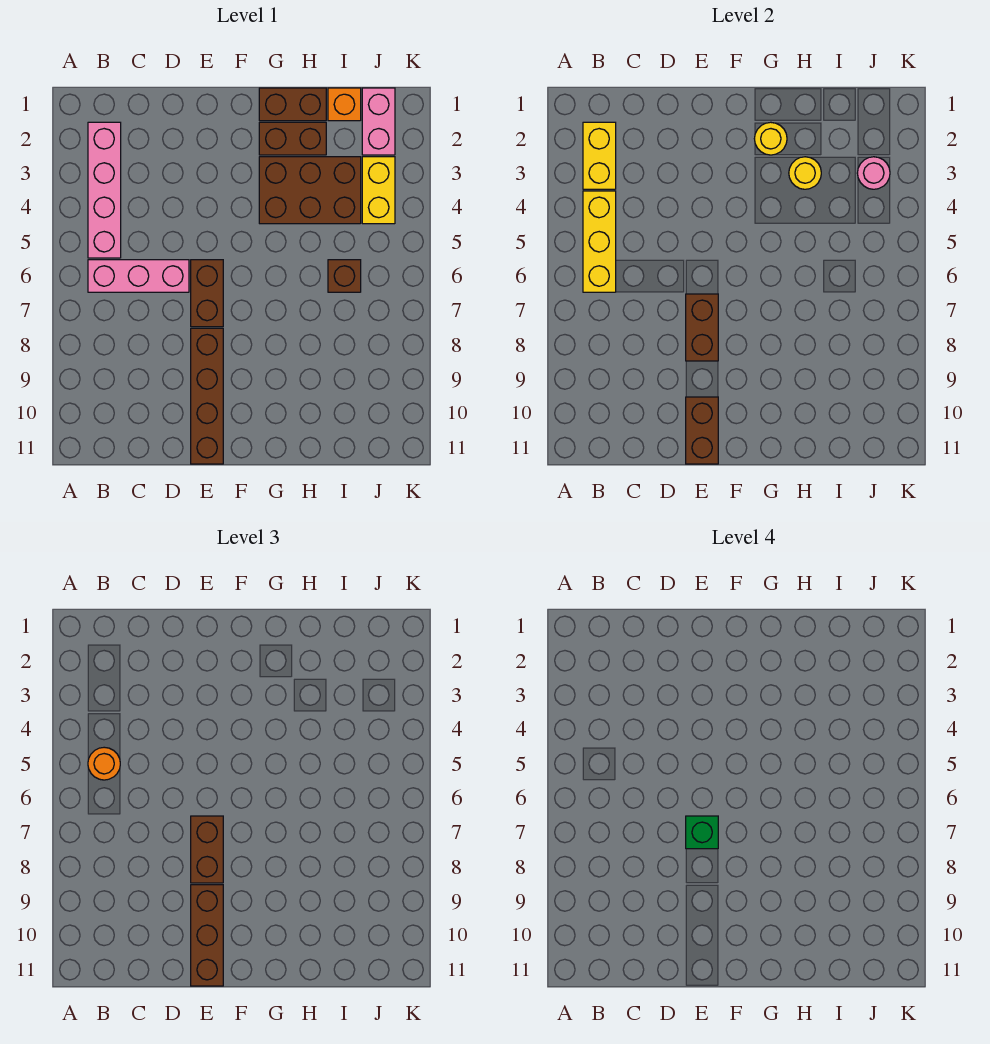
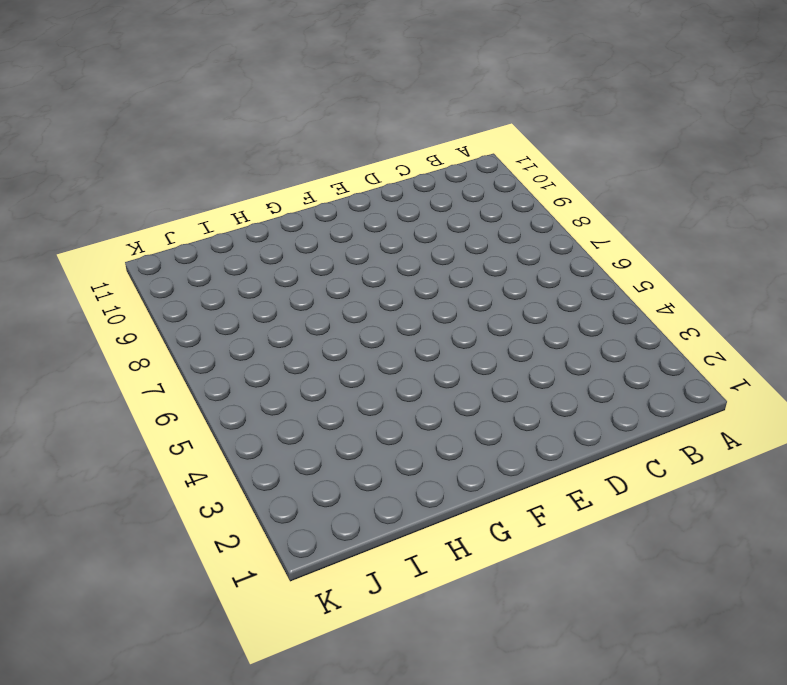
none -> pink brick B2:B5 level 1
none -> pink brick B6:D6 level 1
none -> brown brick E6:E7 level 1

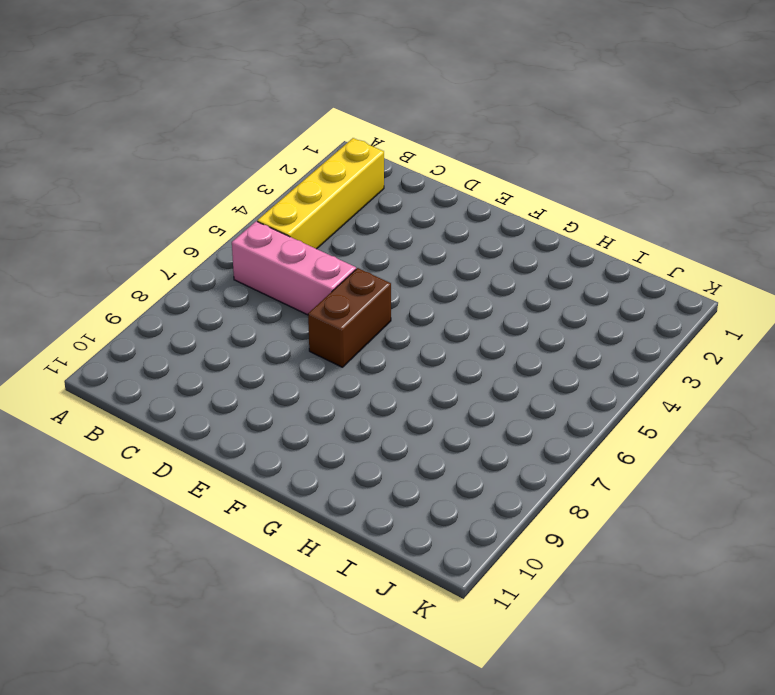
yellow brick B2:B5 level 1 -> pink brick B2:B5 level 1
none -> brown brick E8:E11 level 1
none -> brown brick G1:H1 level 1
none -> brown brick G2:H2 level 1

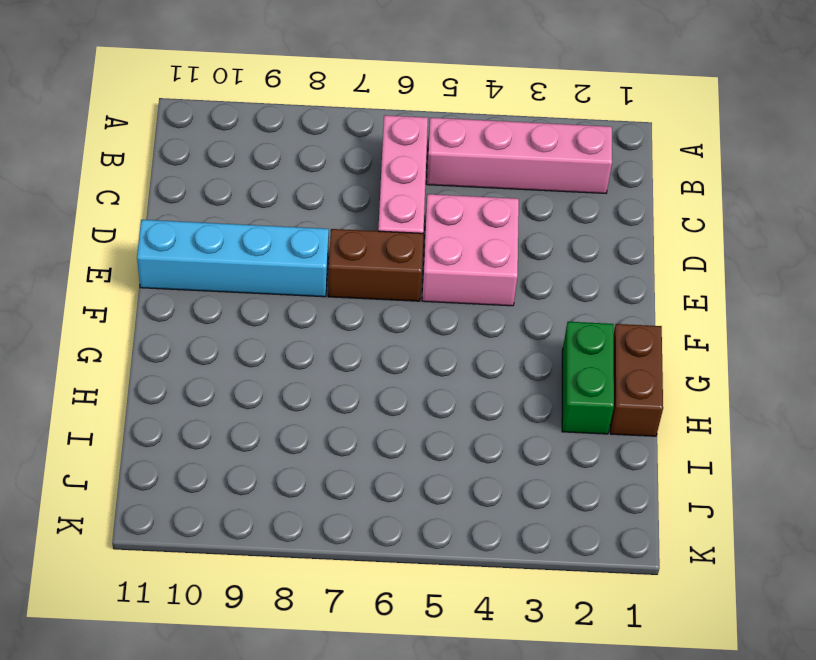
pink brick D4:E5 level 1 -> none
cyan brick E8:E11 level 1 -> brown brick E8:E11 level 1
green brick G2:H2 level 1 -> brown brick G2:H2 level 1
none -> brown brick G3:I4 level 1
none -> orange brick I1 level 1
none -> brown brick I6 level 1

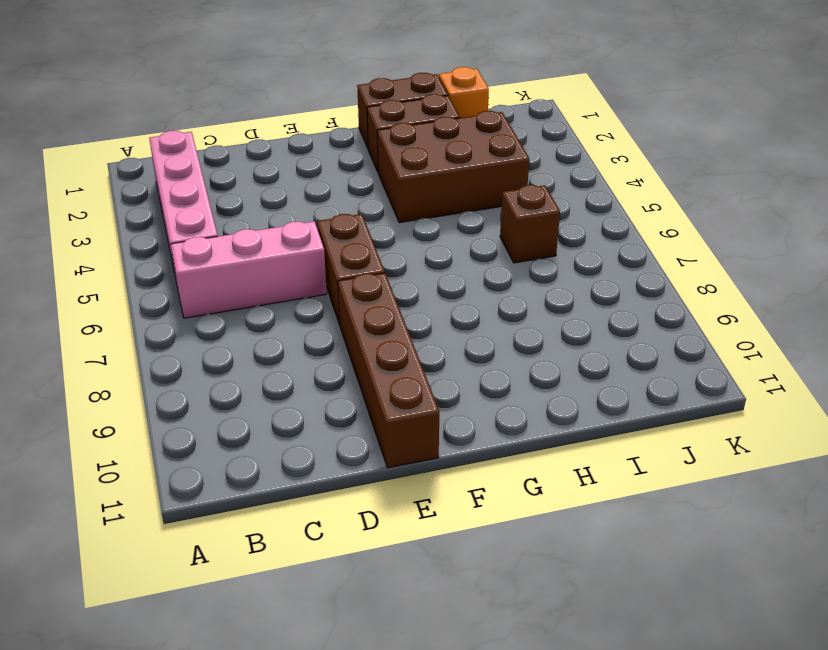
none -> pink brick J1:J2 level 1
none -> yellow brick J3:J4 level 1
none -> yellow brick B2:B3 level 2

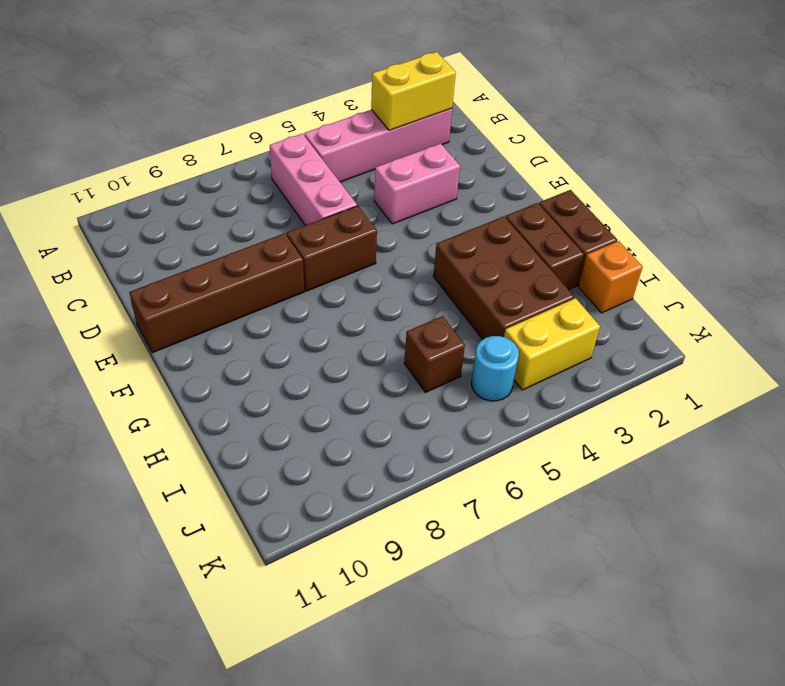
pink brick D3:D4 level 1 -> pink brick J1:J2 level 1
cyan round brick J5 level 1 -> none
none -> yellow brick B4:B6 level 2
none -> brown brick E7:E8 level 2
none -> brown brick E10:E11 level 2

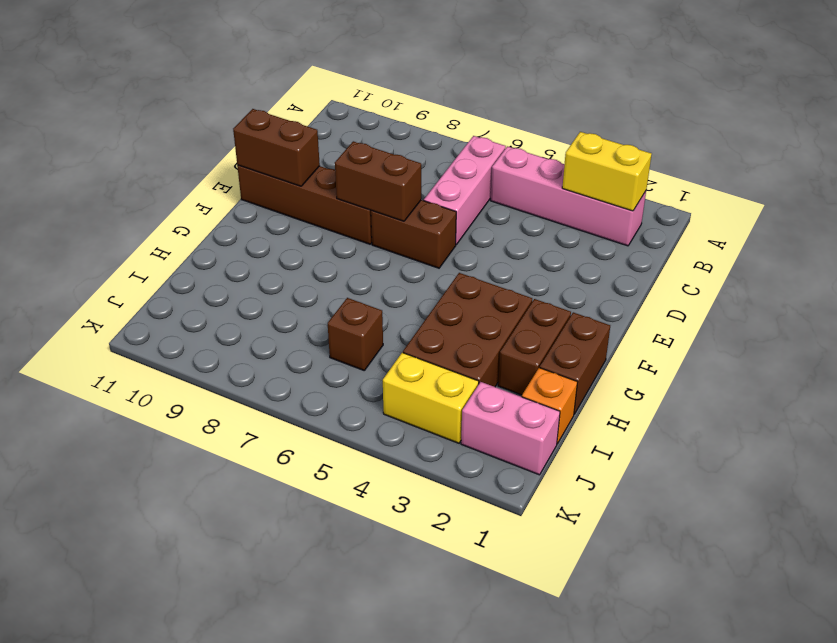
none -> yellow brick B4:B6 level 2
none -> yellow round brick G2 level 2
none -> yellow round brick H3 level 2

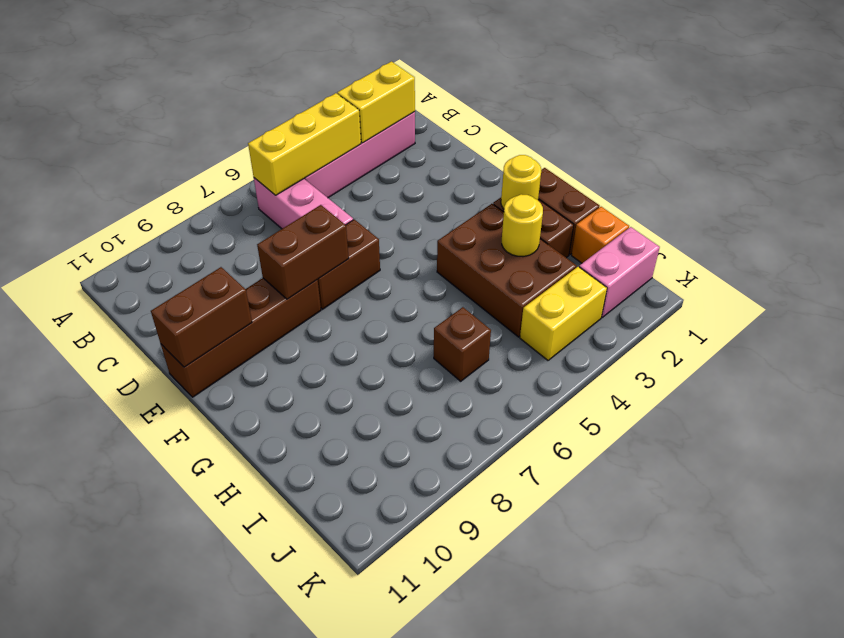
none -> pink round brick J3 level 2
none -> orange round brick B5 level 3
none -> brown brick E7:E8 level 3

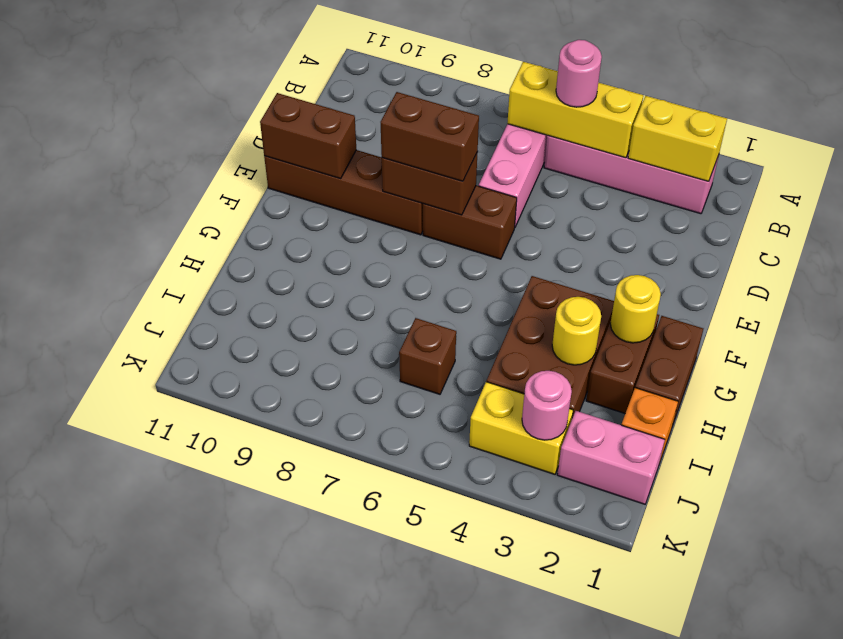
pink round brick B5 level 3 -> orange round brick B5 level 3
none -> brown brick E9:E11 level 3
none -> green brick E7 level 4

